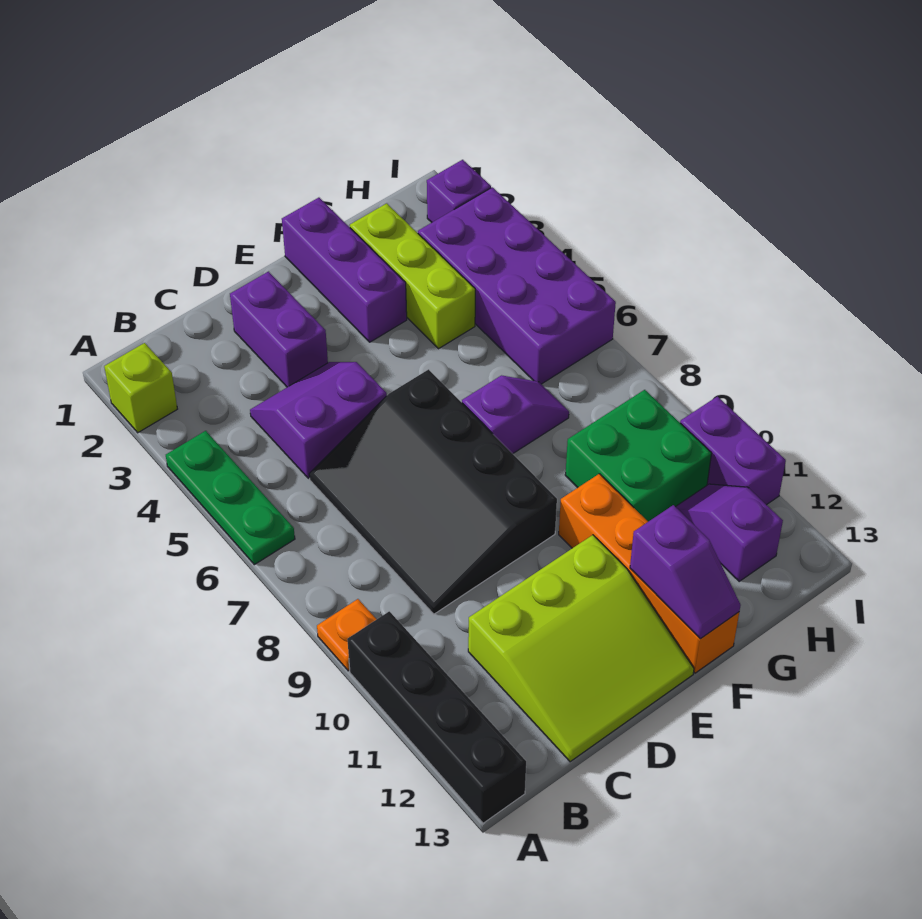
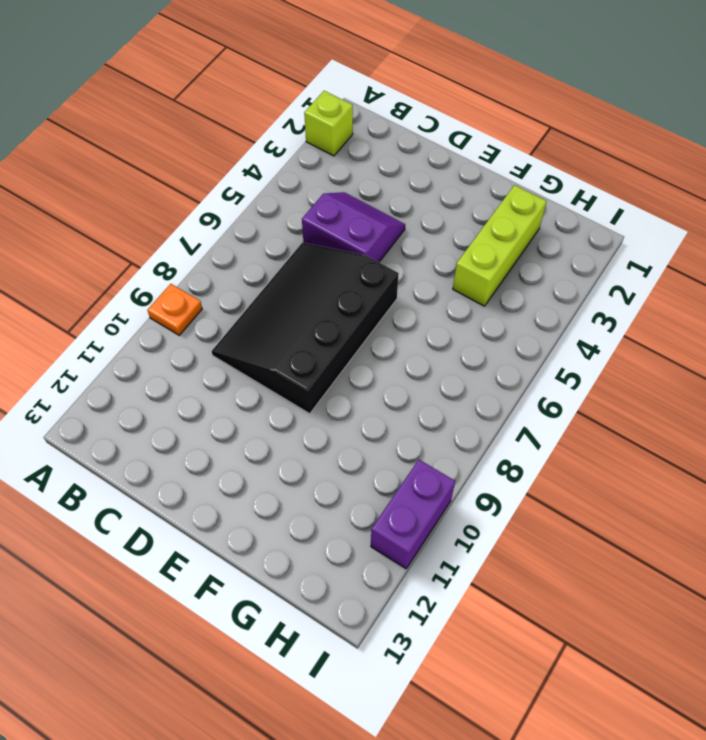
none -> green plate A4:A6 level 1
none -> black brick A10:A13 level 1
none -> lime slope C11:E13 level 1 top 11

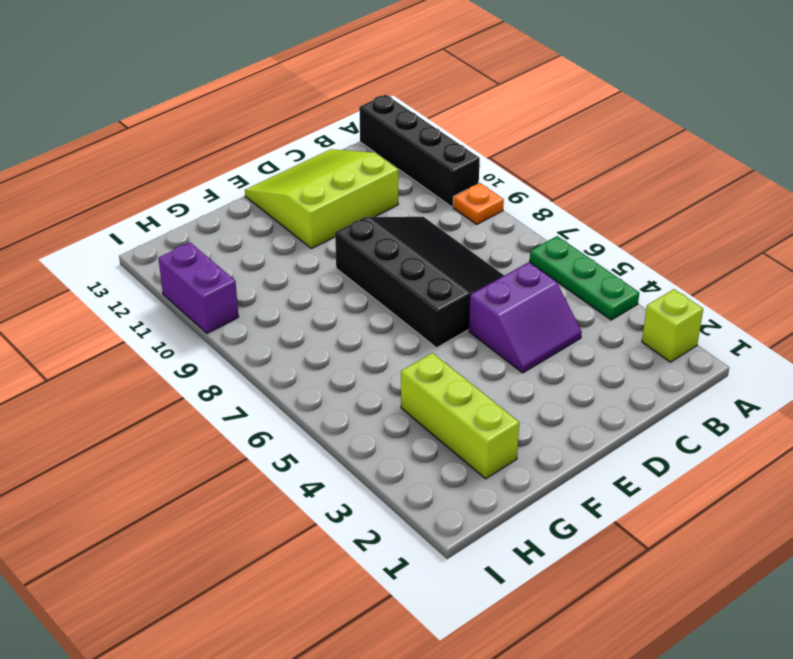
none -> purple brick D2:D3 level 1
none -> purple brick F1:F3 level 1
none -> purple slope F7:G7 level 1 top F

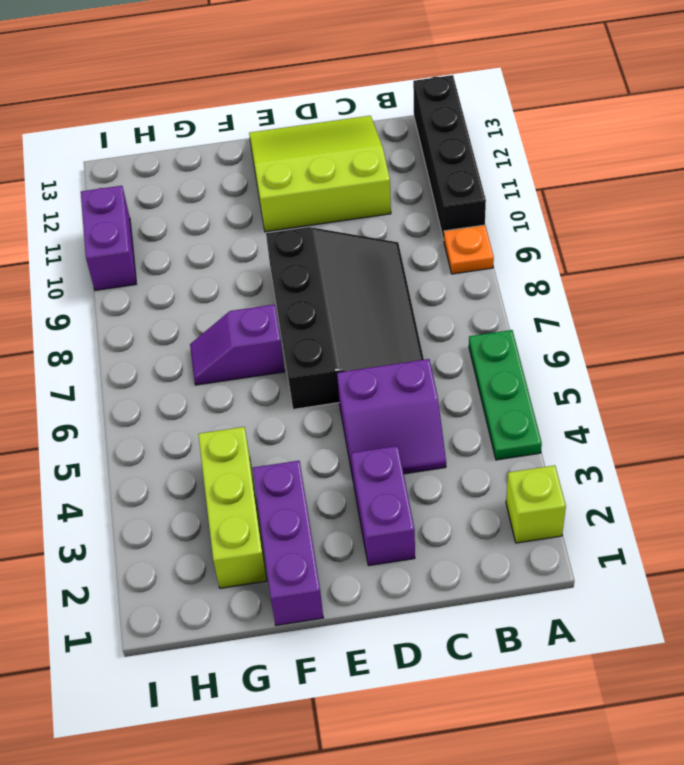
none -> orange brick F10:F13 level 1
none -> green brick G9:H10 level 1
none -> purple brick H3:I6 level 1

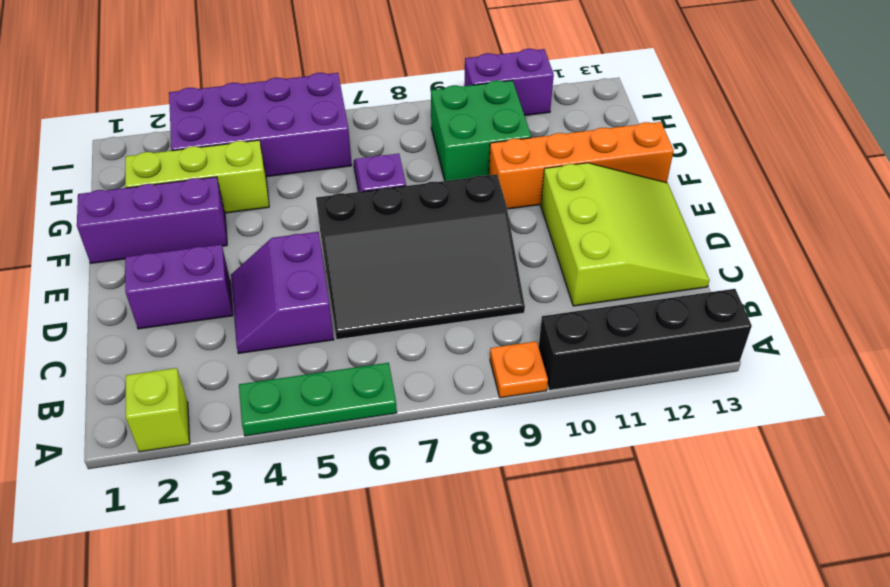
none -> purple slope H11:H12 level 1 top 12
none -> purple brick I2 level 1
none -> purple slope F12:F13 level 2 top 12

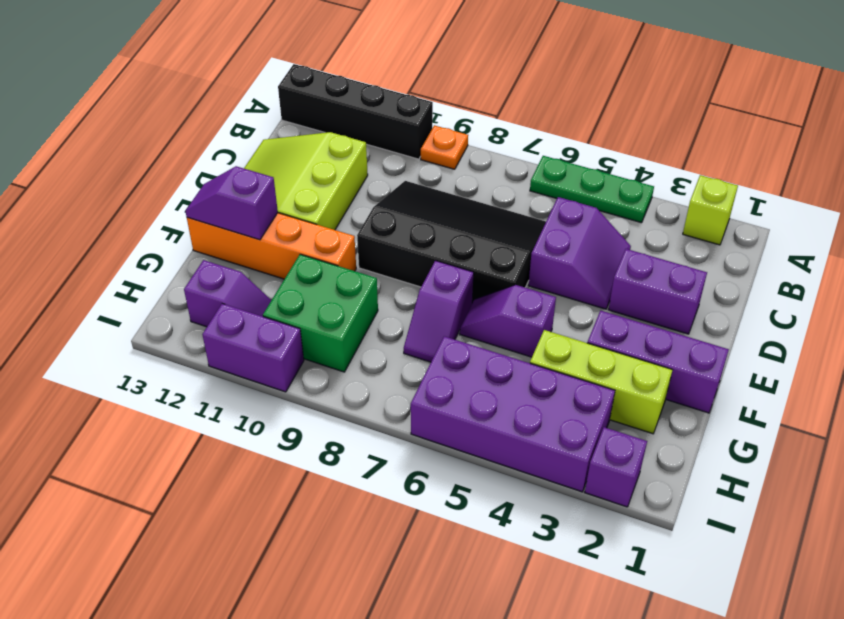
purple slope F5:F6 level 1 top 5 -> none

